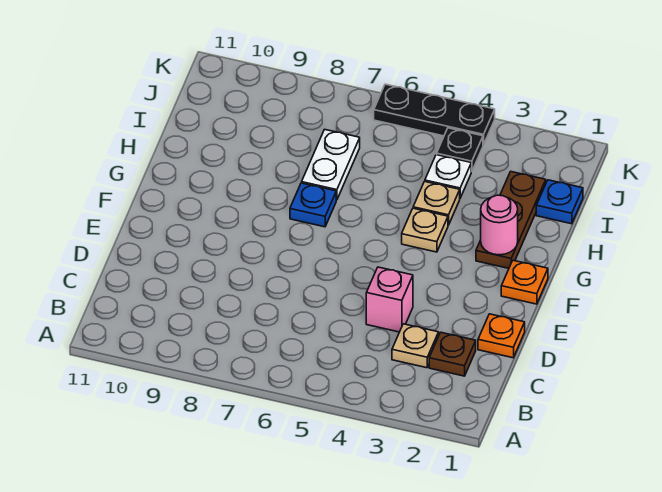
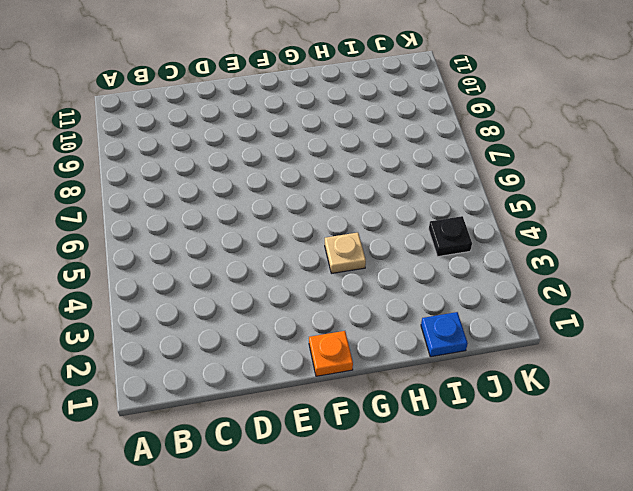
none -> brown plate C2 level 1
none -> tan plate C3 level 1
none -> orange plate D1 level 1

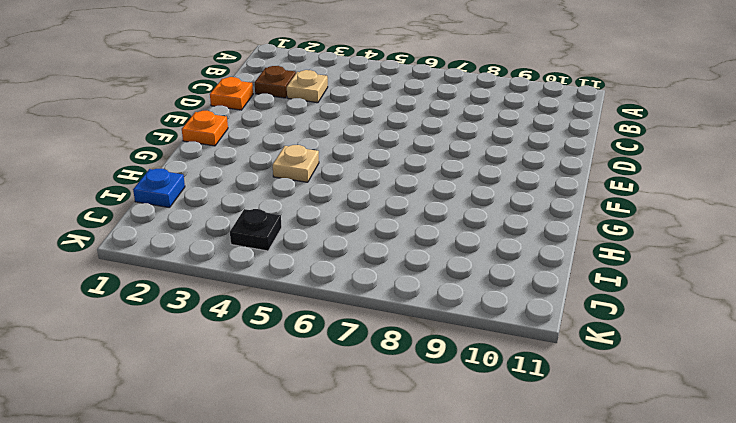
none -> pink brick D4 level 1
none -> brown plate G2:I2 level 1
none -> blue plate G7 level 1

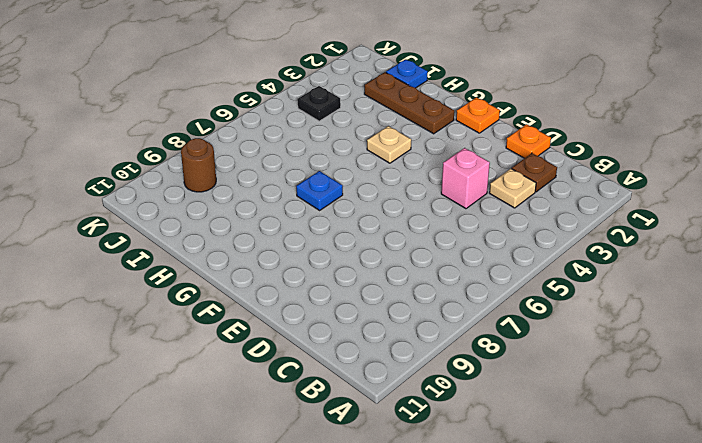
brown round brick J9 level 1 -> none
none -> tan plate H4 level 1
none -> white plate H7:I7 level 1
none -> white plate I4 level 1

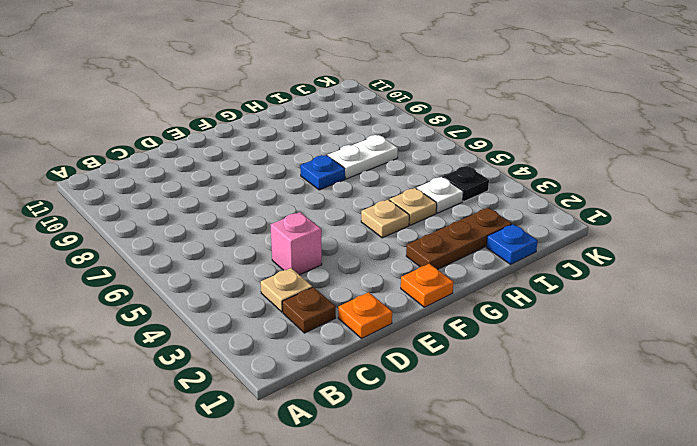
none -> black plate K4:K6 level 1
none -> pink round brick G2 level 2

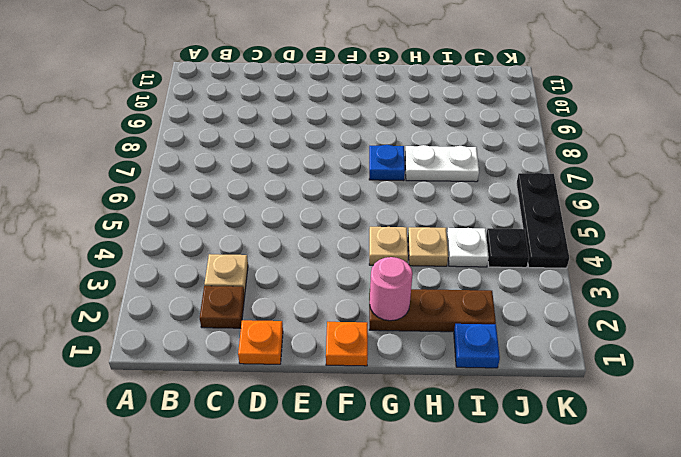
none -> pink brick D4 level 1

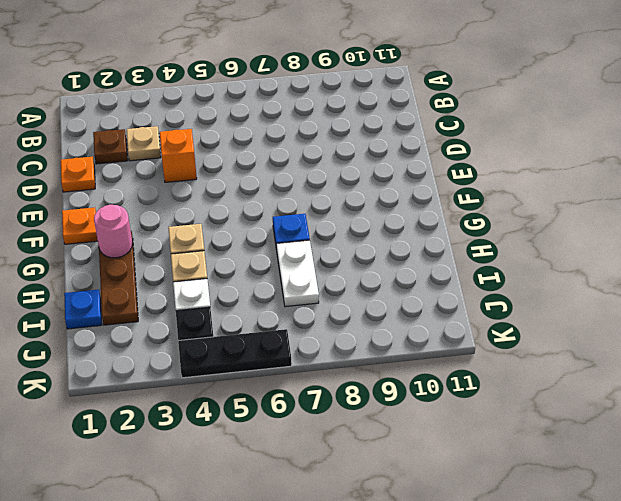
orange brick D4 level 1 -> pink brick D4 level 1

